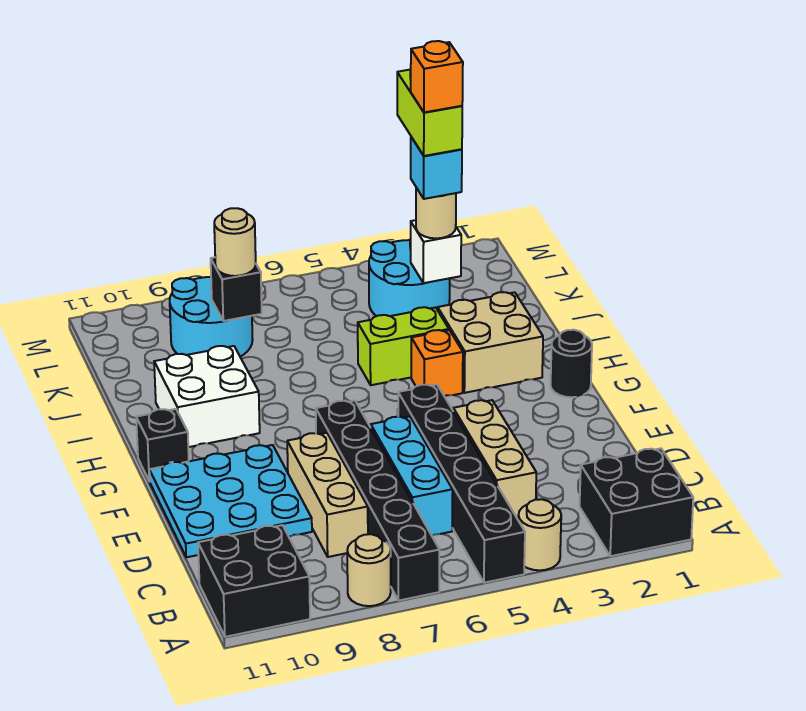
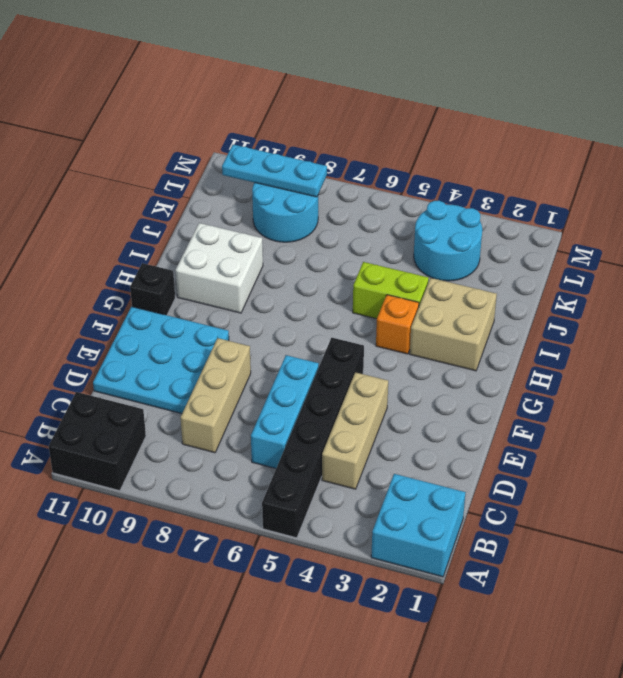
cyan brick A1:B2 level 1 -> black brick A1:B2 level 1
cyan plate L8:L10 level 2 -> none
none -> tan round brick A4 level 1
none -> black brick A7:F7 level 1
none -> tan round brick A8 level 1

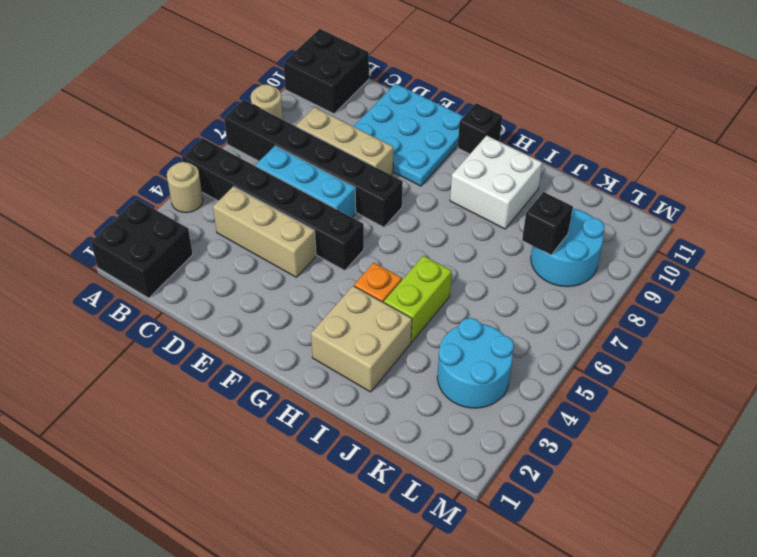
none -> black round brick G1 level 1
none -> white brick K3 level 2
none -> tan round brick K3 level 3

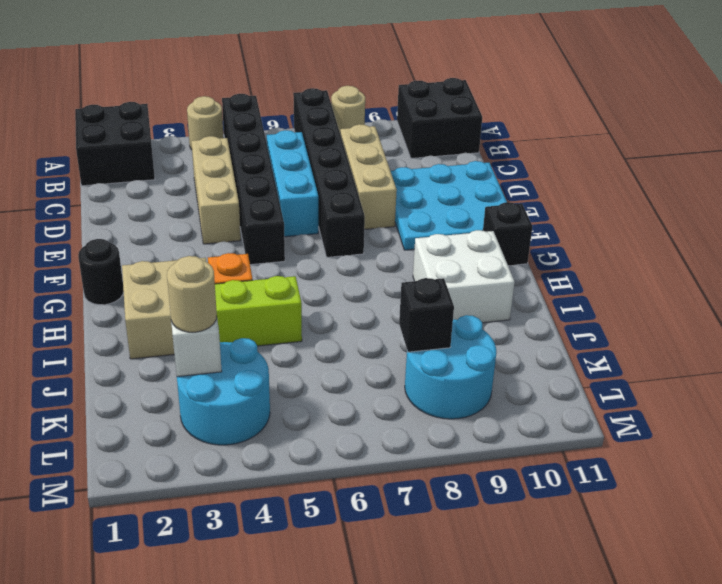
none -> tan round brick K8 level 3
none -> cyan brick K3 level 4
none -> lime brick K3:L3 level 5

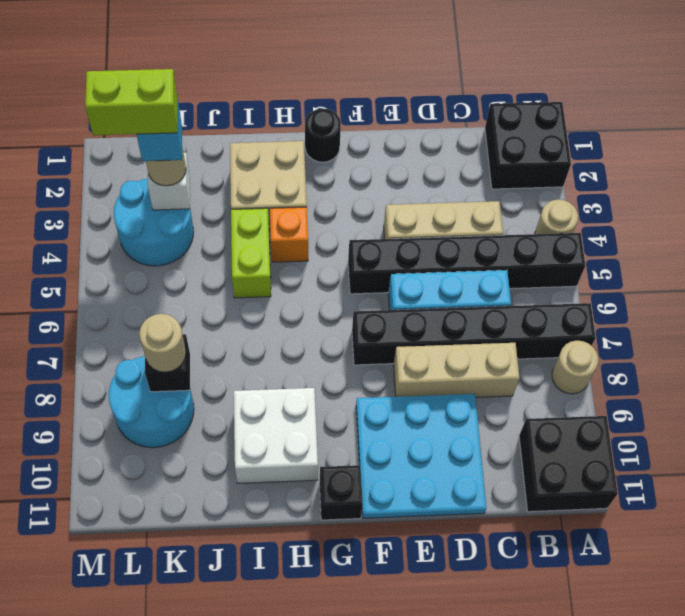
none -> orange brick K3 level 6

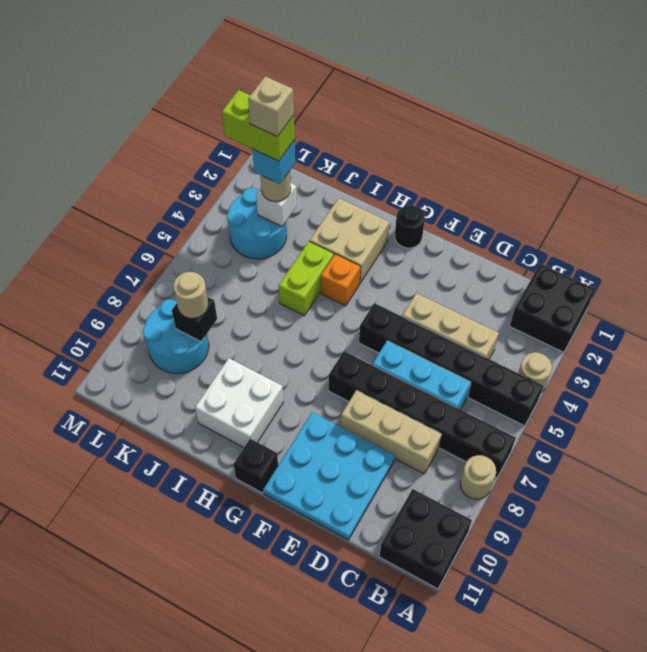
tan brick K3 level 6 -> orange brick K3 level 6

